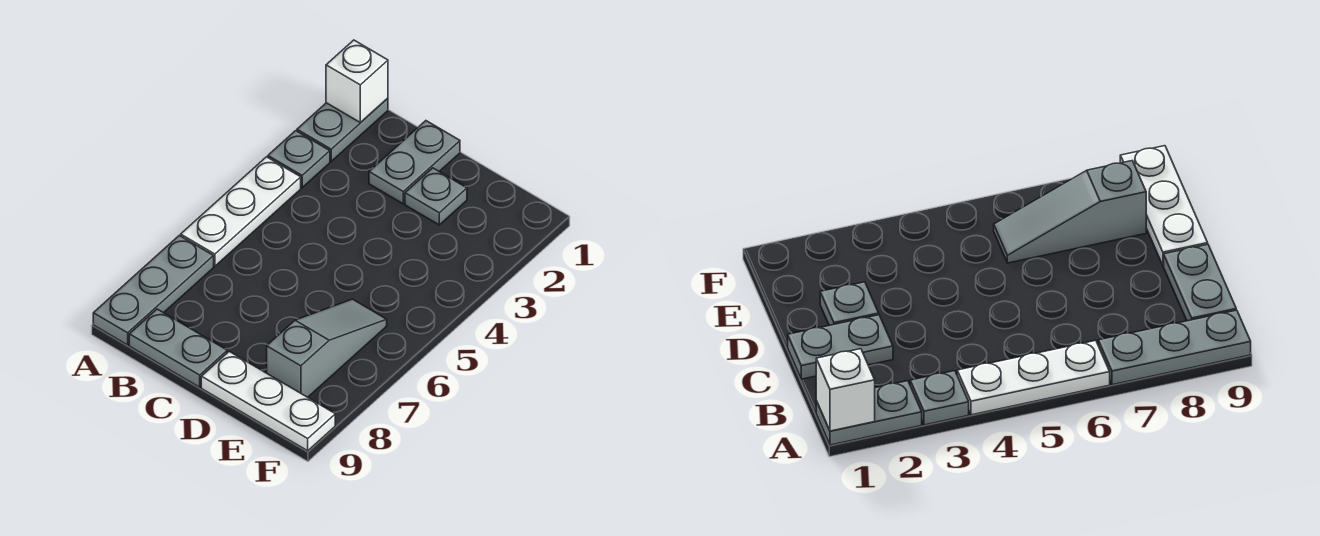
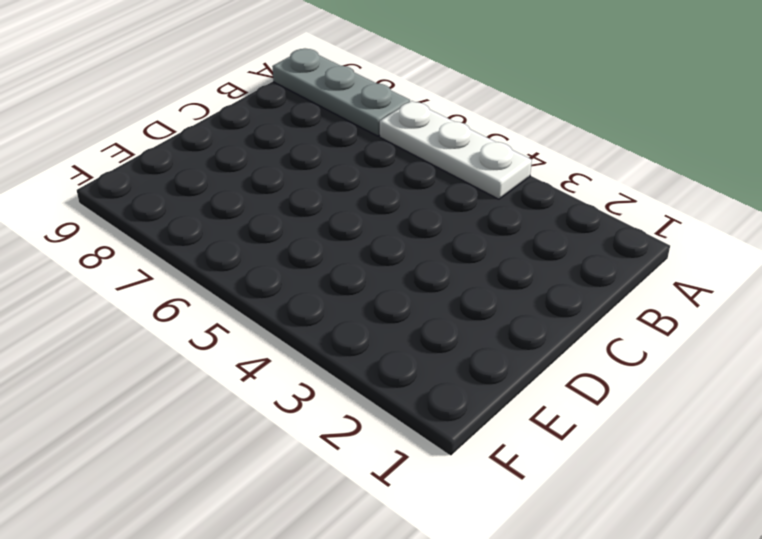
none -> grey plate A1:A2 level 1
none -> grey plate A3 level 1

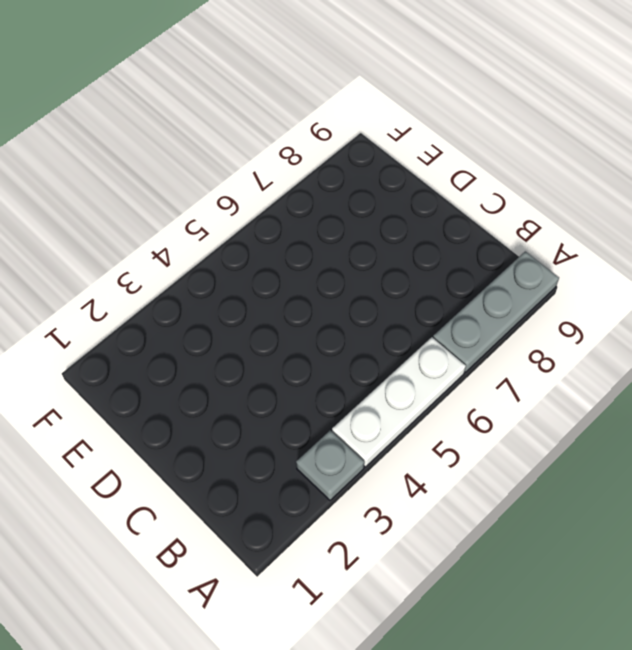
none -> grey plate A1:A2 level 1
none -> grey plate B9:C9 level 1

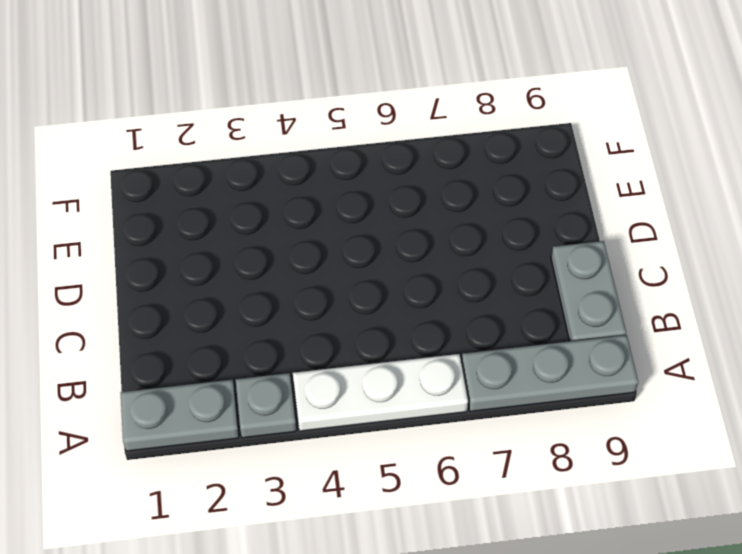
none -> grey plate C1:C2 level 1
none -> grey plate D2 level 1

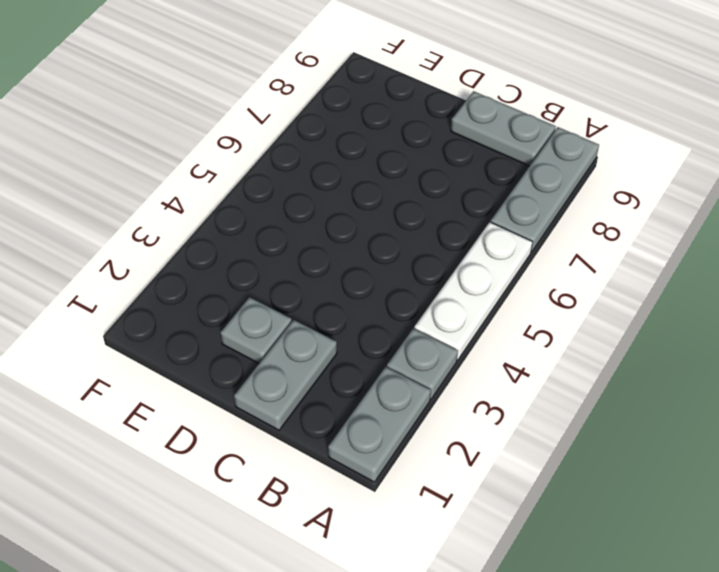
none -> white plate D9:F9 level 1
none -> grey slope E6:E8 level 1 top 8

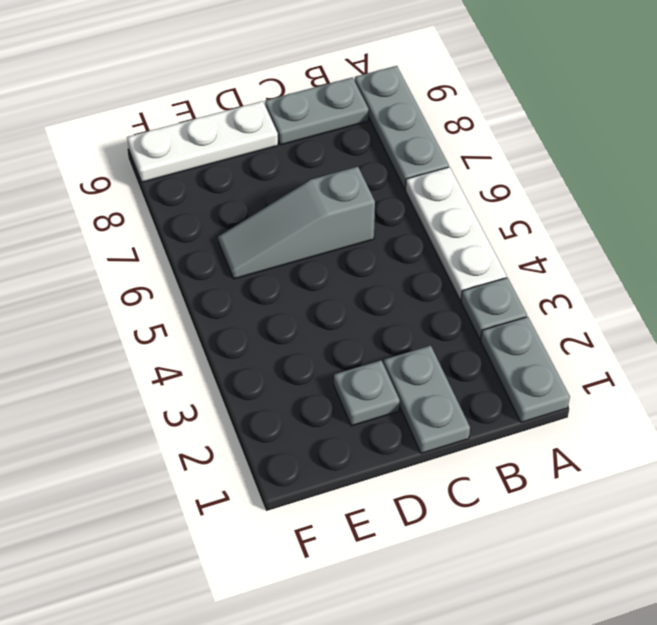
grey slope C6:E6 level 1 top C -> grey slope E6:E8 level 1 top 8
none -> white brick A1 level 2

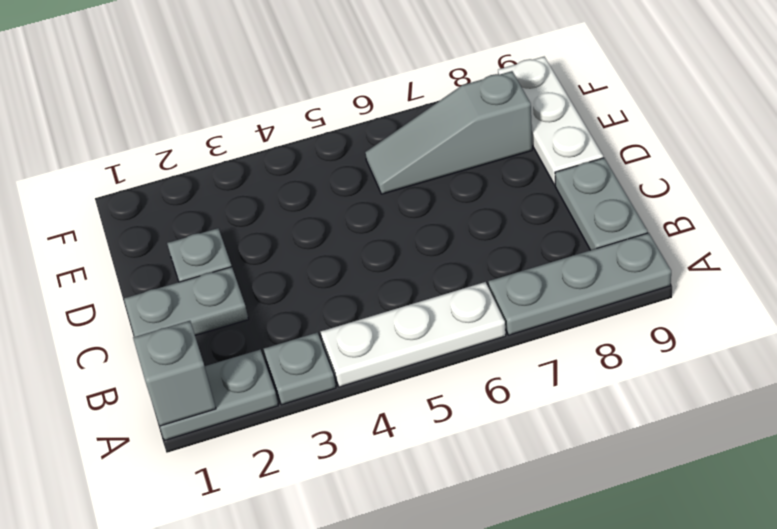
grey brick A1 level 2 -> white brick A1 level 2

